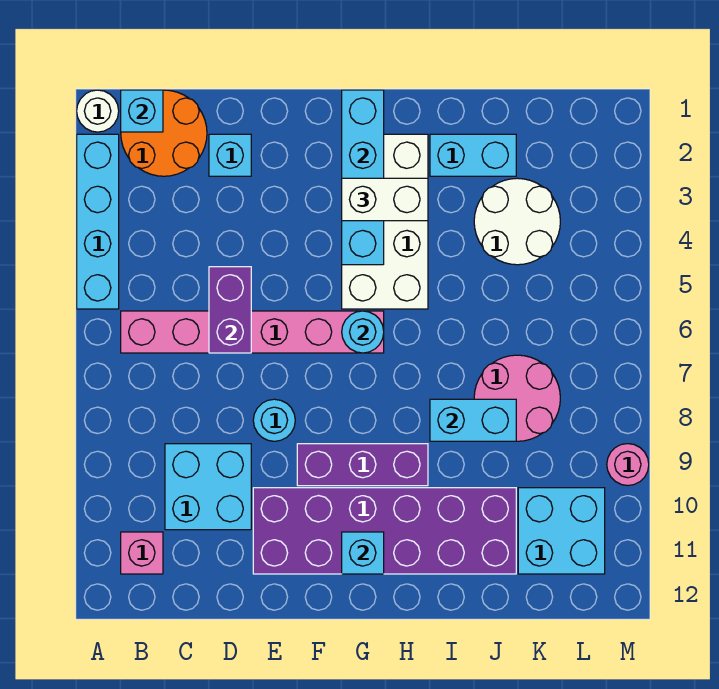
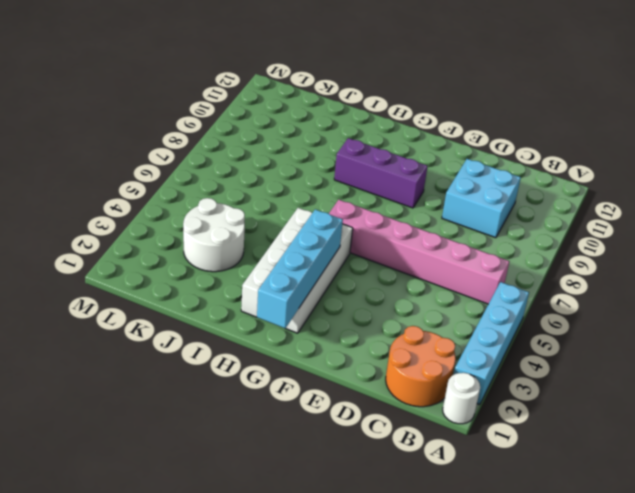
none -> pink brick B11 level 1
none -> cyan brick D2 level 1
none -> cyan round brick E8 level 1

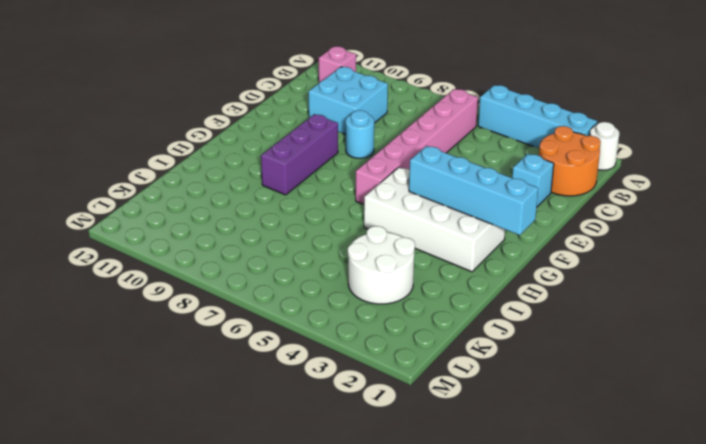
none -> purple brick E10:J11 level 1
none -> cyan brick I2:J2 level 1
none -> pink round brick J7:K8 level 1

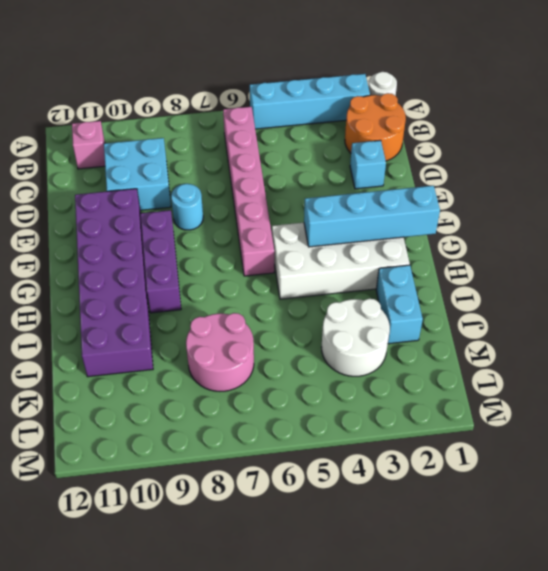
none -> cyan brick K10:L11 level 1
none -> pink round brick M9 level 1
none -> cyan brick B1 level 2

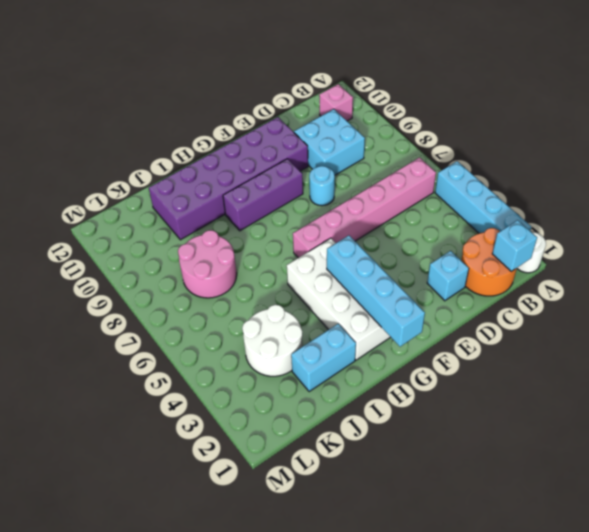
none -> cyan brick K10:L11 level 1
none -> pink round brick M9 level 1
none -> purple brick D5:D6 level 2

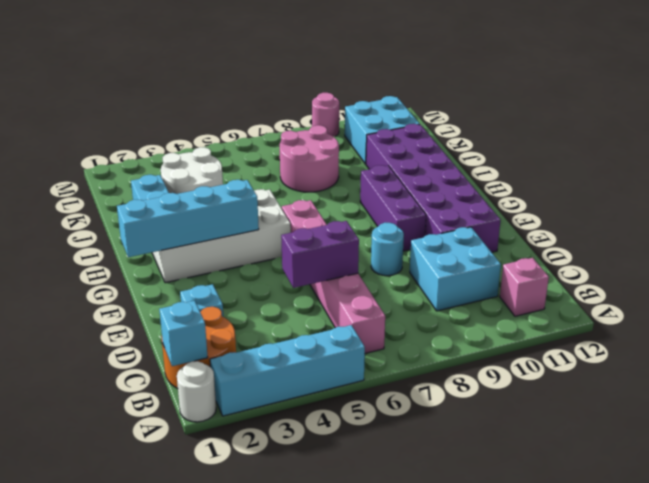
none -> cyan round brick G6 level 2
none -> cyan brick G11 level 2
none -> cyan brick I8:J8 level 2

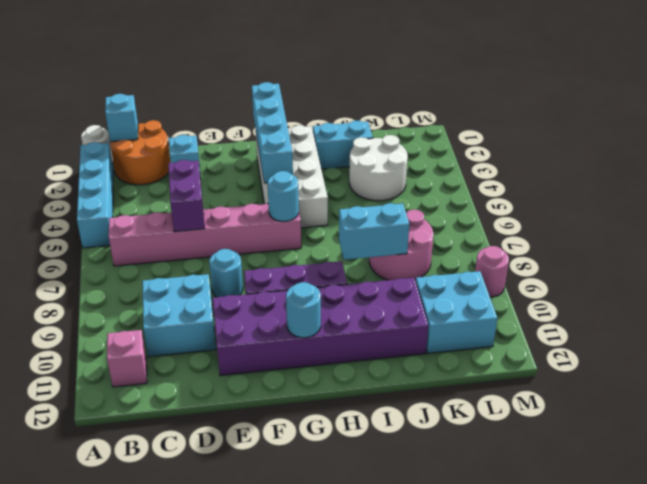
cyan round brick G11 level 2 -> cyan brick G11 level 2
none -> white brick G3:H3 level 3

